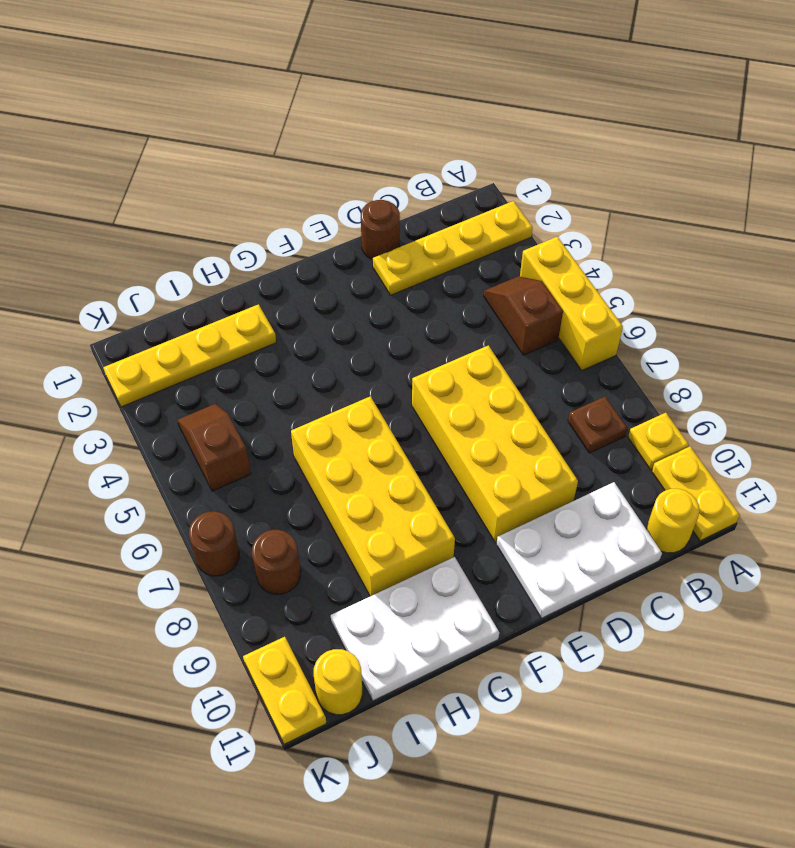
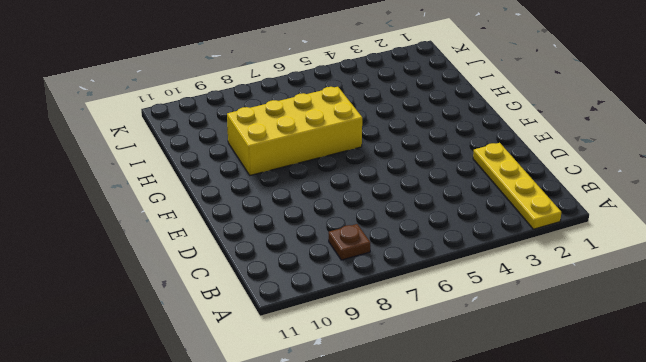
none -> yellow brick A4:A6 level 1
none -> yellow plate A9 level 1
none -> yellow plate A10:A11 level 1

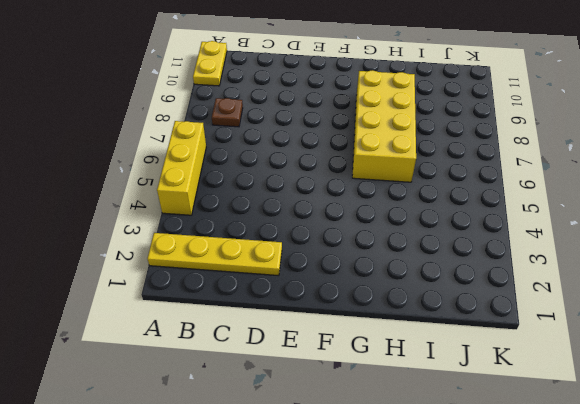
none -> yellow plate A9 level 1
none -> brown slope B4:B5 level 1 top 5
none -> yellow round brick B11 level 1

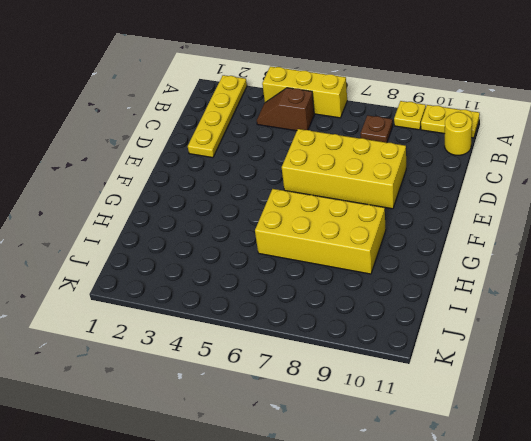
none -> white plate C10:E11 level 1
none -> brown round brick D1 level 1
none -> white plate G10:I11 level 1

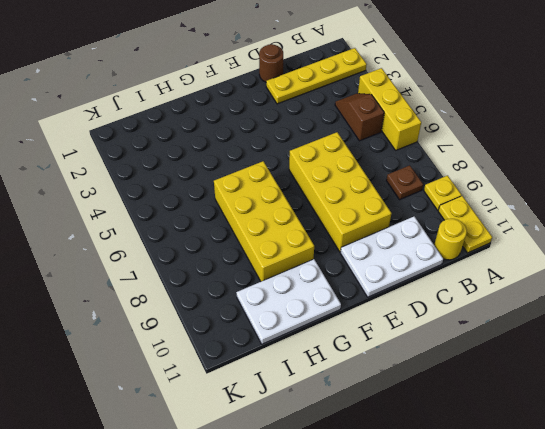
none -> yellow plate H2:K2 level 1
none -> brown slope J4:J5 level 1 top 5
none -> brown round brick J8 level 1

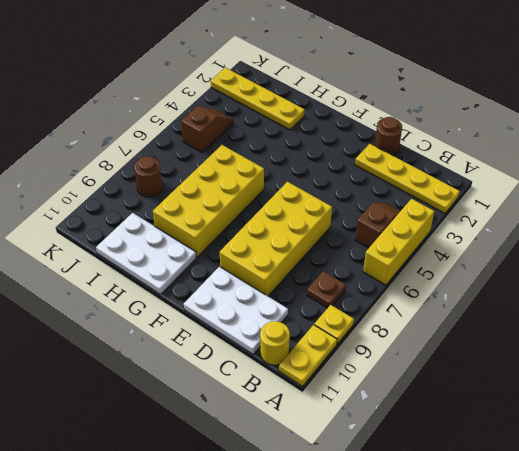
none -> yellow round brick J11 level 1
none -> brown round brick K7 level 1
none -> yellow plate K10:K11 level 1

